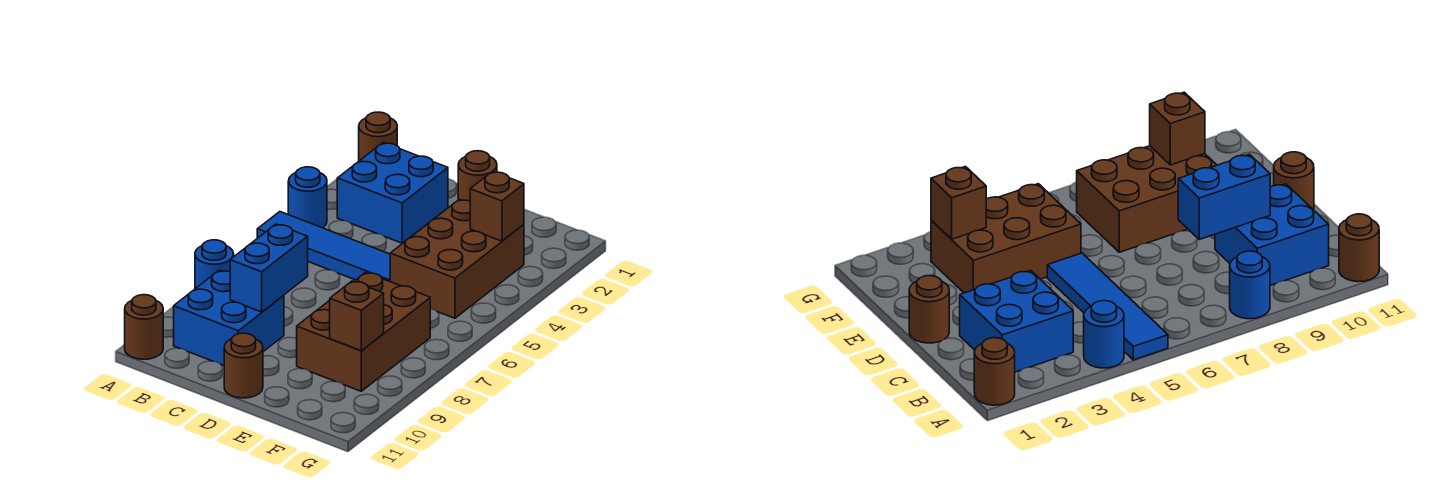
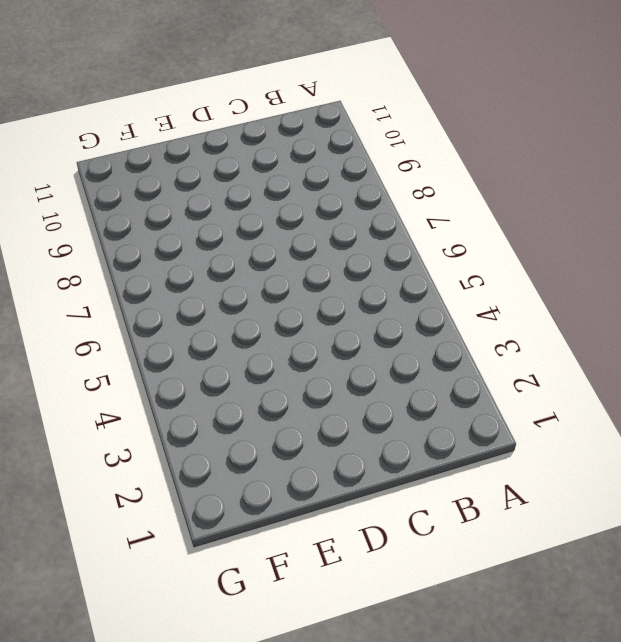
none -> brown round brick A1 level 1
none -> blue round brick A4 level 1
none -> blue tile A5:D5 level 1

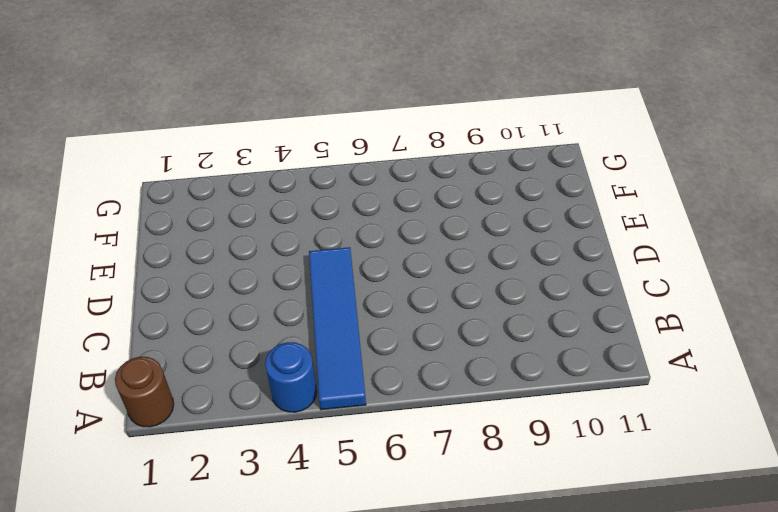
none -> blue round brick A8 level 1
none -> brown round brick A11 level 1
none -> blue brick B2:C3 level 1

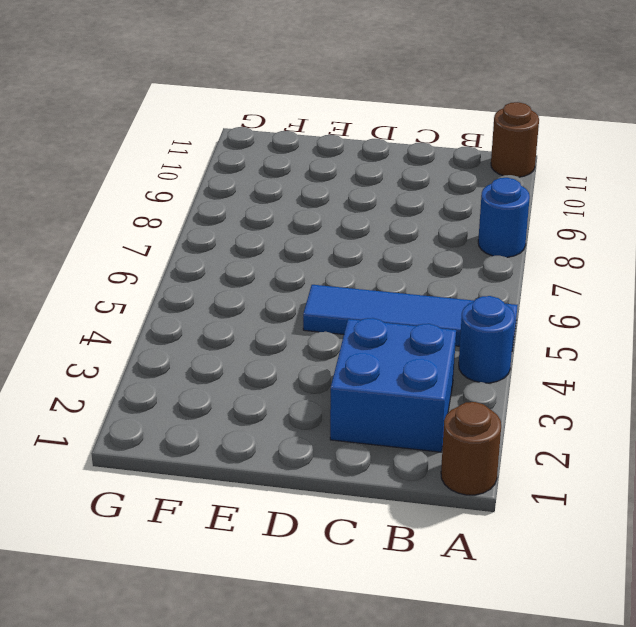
none -> blue brick B9:C10 level 1
none -> brown round brick D1 level 1
none -> brown round brick D11 level 1

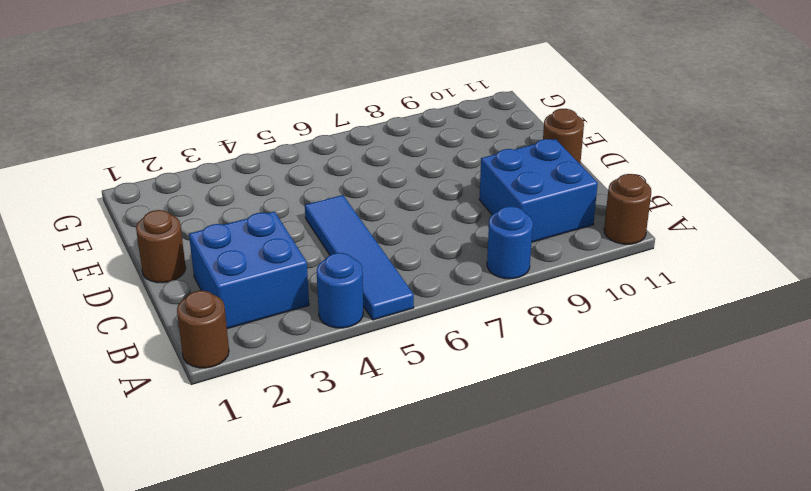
none -> brown brick E3:F5 level 1
none -> brown brick E7:F9 level 1
none -> blue brick C8:C9 level 2

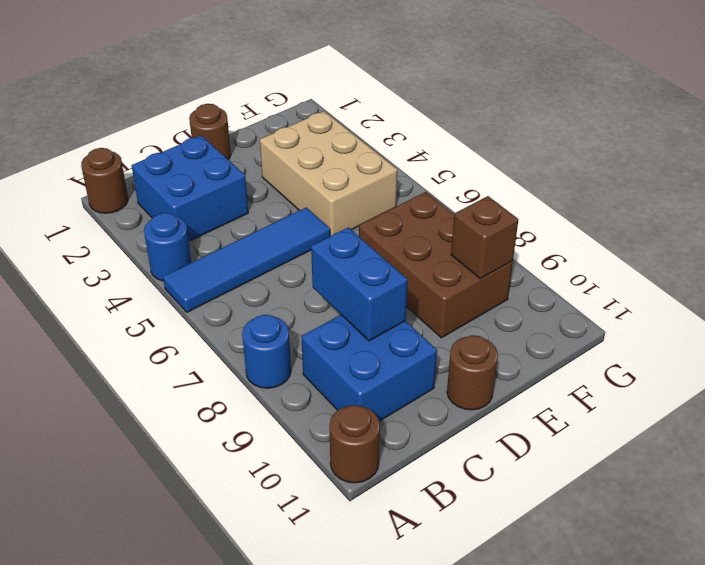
tan brick E3:F5 level 1 -> brown brick E3:F5 level 1
none -> brown brick F3 level 2

